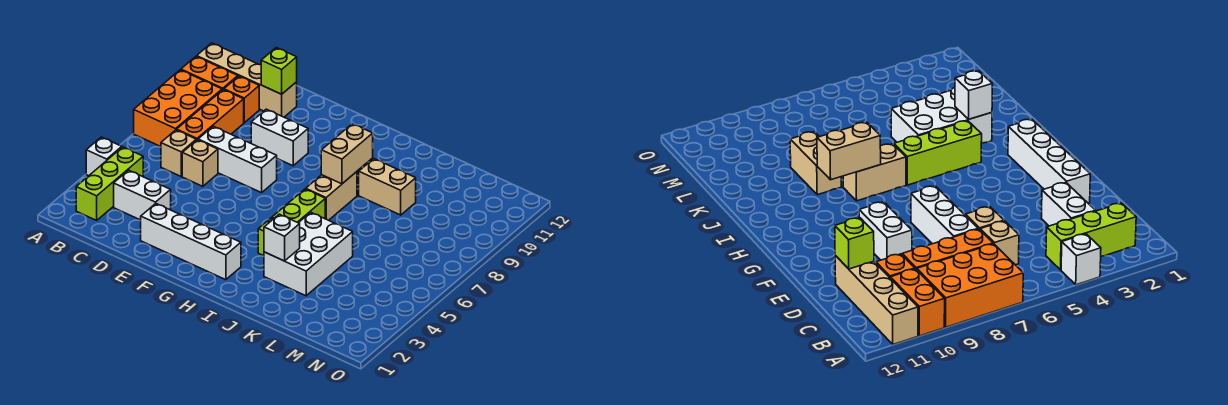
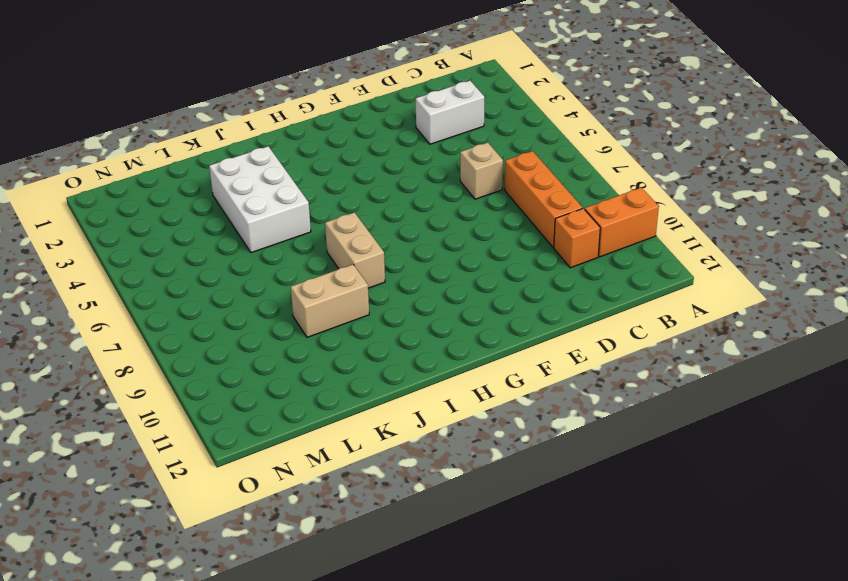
none -> white brick A4 level 1
none -> orange brick A7:B9 level 1
none -> tan brick A11:D11 level 1

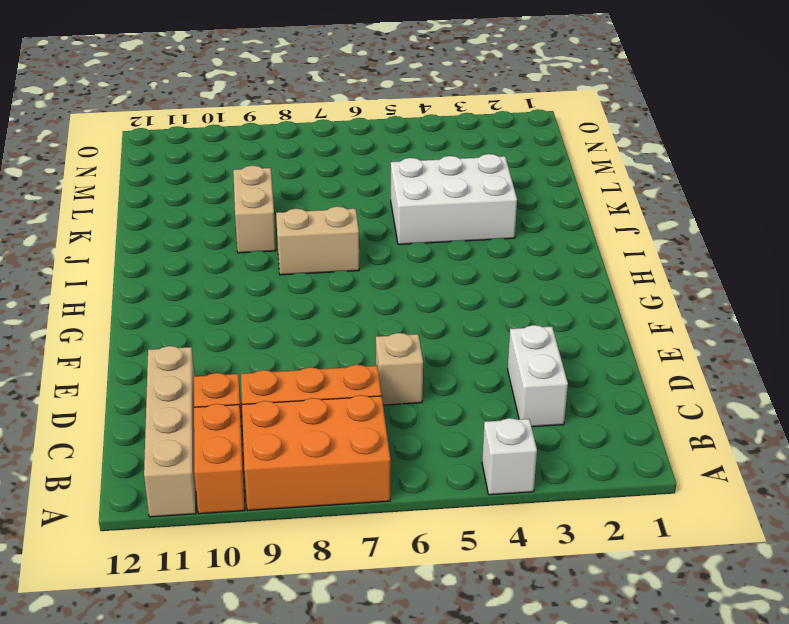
none -> lime brick B2:B4 level 1
none -> tan brick C6 level 1
none -> white brick D7:F7 level 1

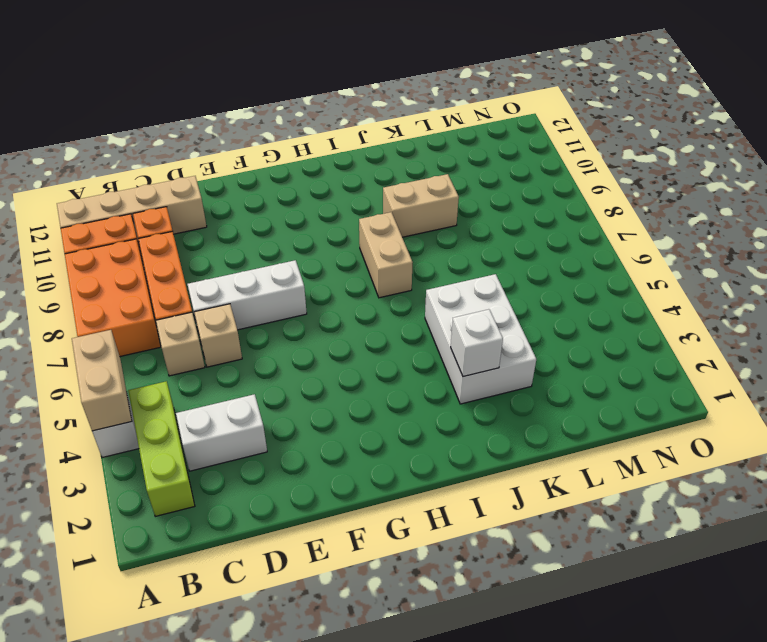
tan brick A4:A5 level 2 -> tan brick I8:I9 level 2
none -> white brick E2:H2 level 1
none -> white brick E9:F9 level 1
none -> lime brick I4:I6 level 1

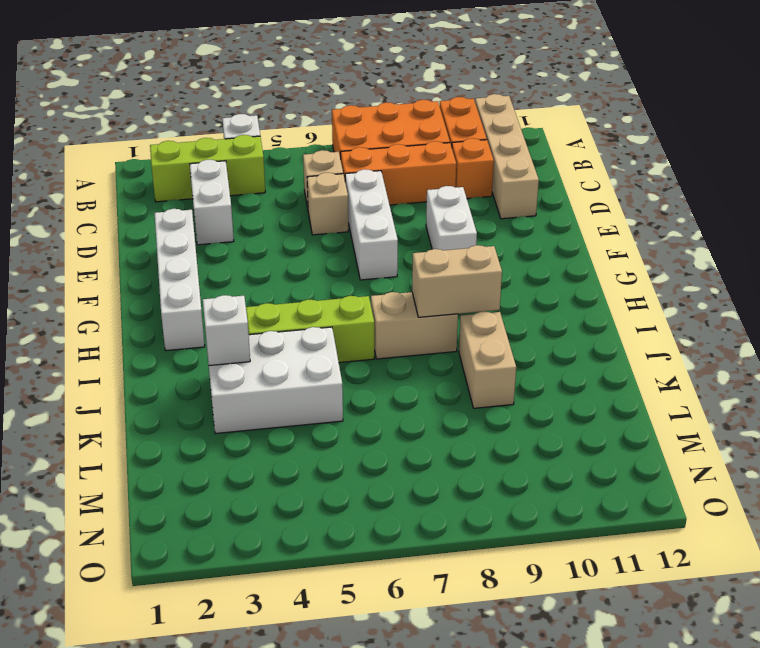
none -> lime brick D11 level 2

